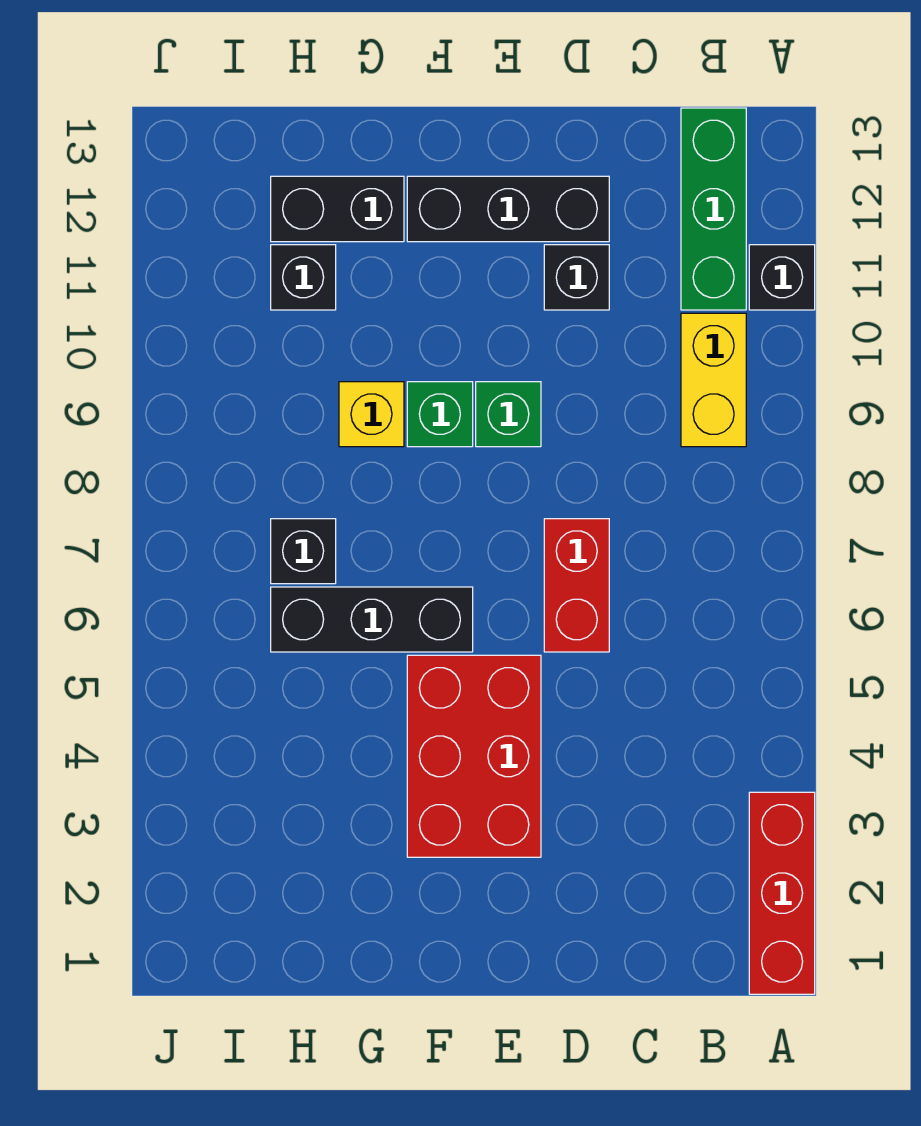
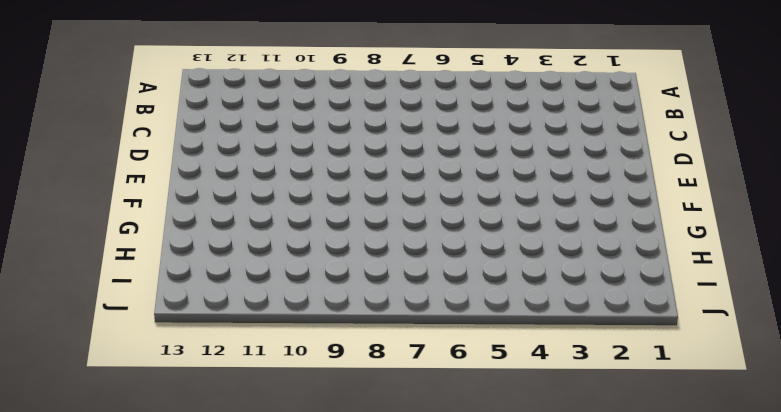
none -> red brick A1:A3 level 1
none -> black brick A11 level 1
none -> yellow brick B9:B10 level 1

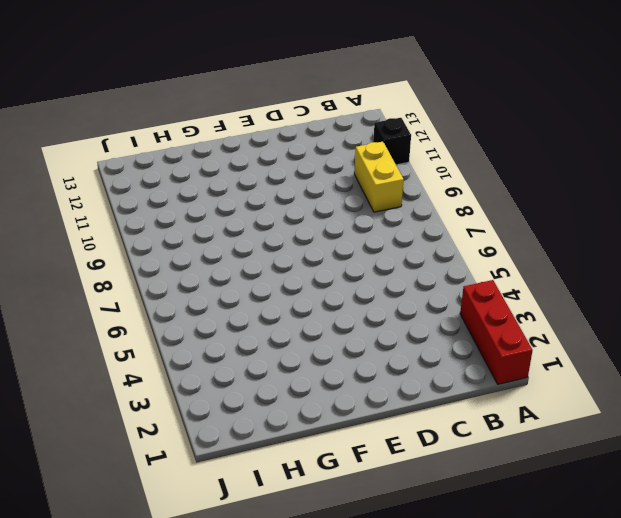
none -> green brick B11:B13 level 1
none -> red brick D6:D7 level 1
none -> black brick D11 level 1

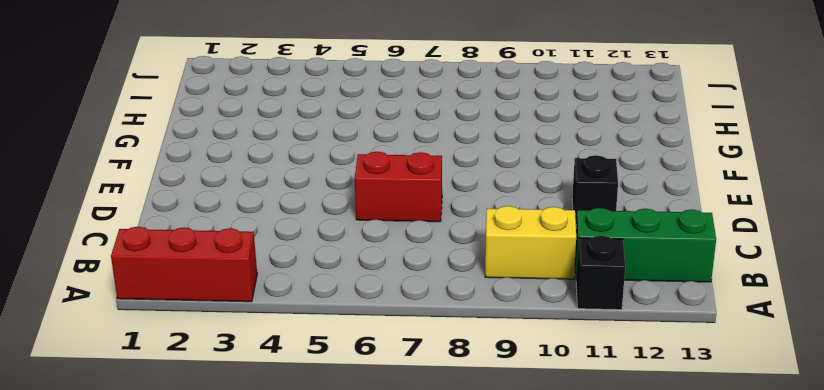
none -> black brick D12:F12 level 1
none -> red brick E3:F5 level 1
none -> green brick E9 level 1

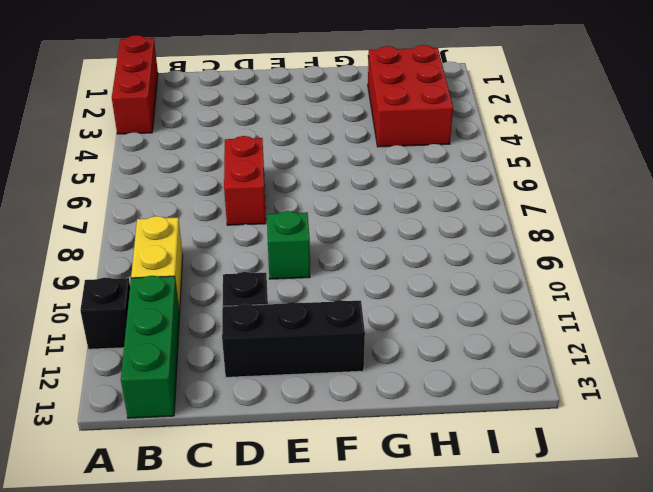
red brick H2:I4 level 1 -> red brick E3:F5 level 1
none -> black brick F6:H6 level 1
none -> green brick F9 level 1
none -> yellow brick G9 level 1

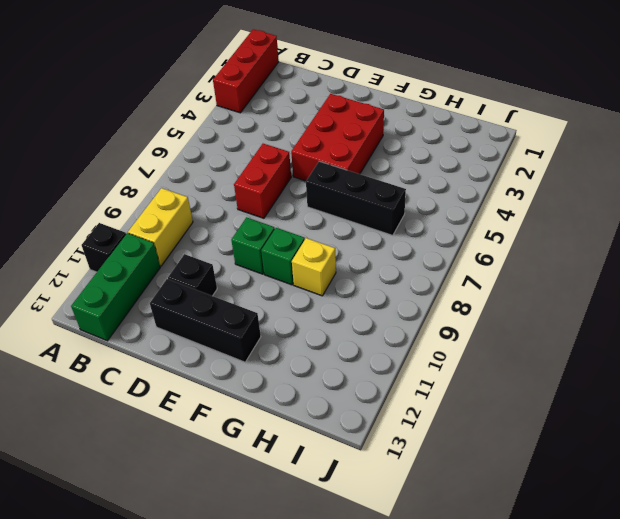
none -> black brick G12:H12 level 1
none -> black brick H7 level 1
none -> black brick H11 level 1

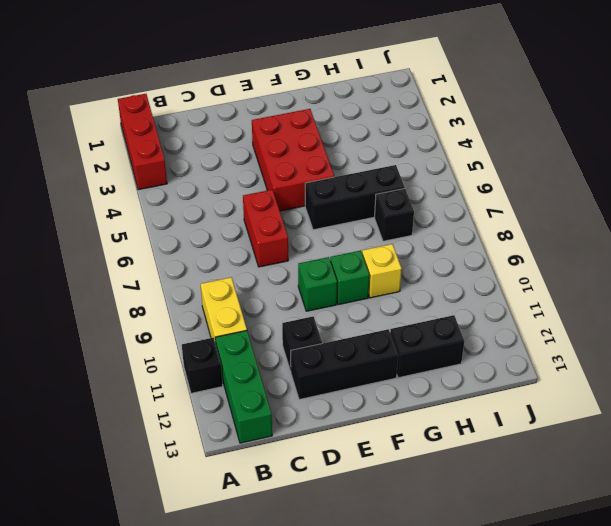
none -> black brick H11 level 1

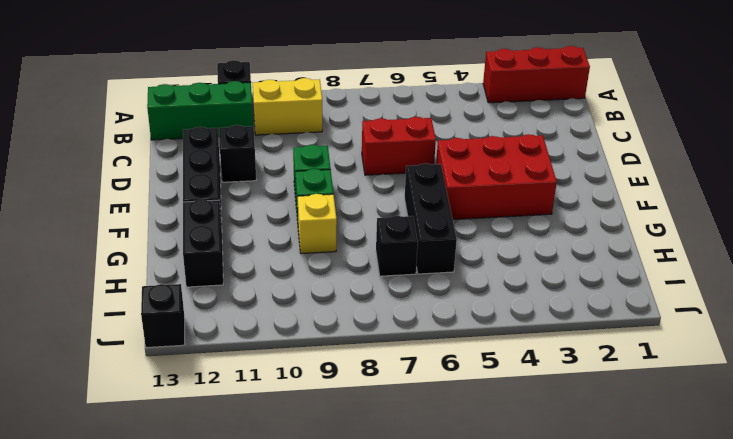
black brick J13 level 1 -> black brick H11 level 1

